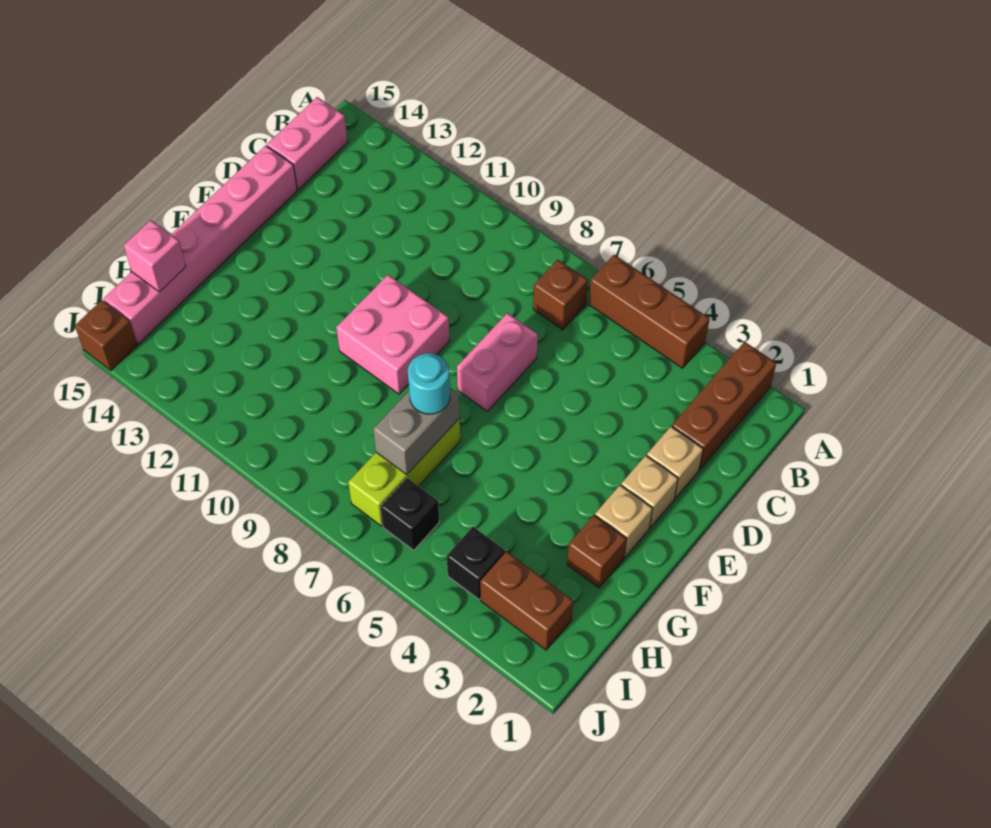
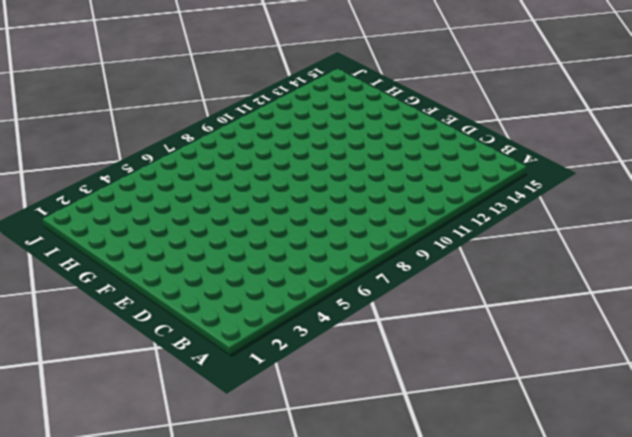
none -> brown brick A2:C2 level 1
none -> brown brick A4:A6 level 1
none -> brown brick B7 level 1

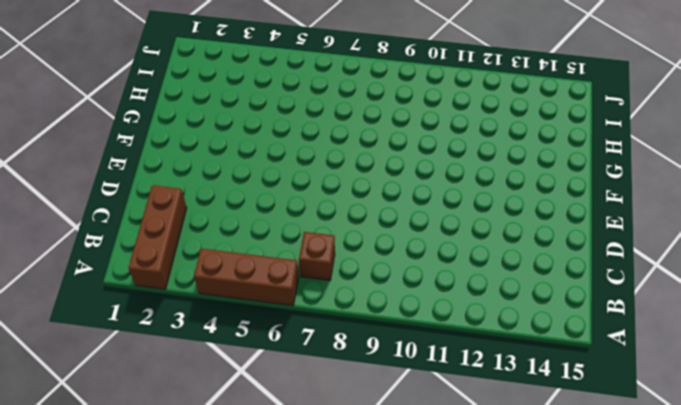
none -> pink brick B15:C15 level 1
none -> tan brick D2 level 1
none -> pink brick D7:E7 level 1

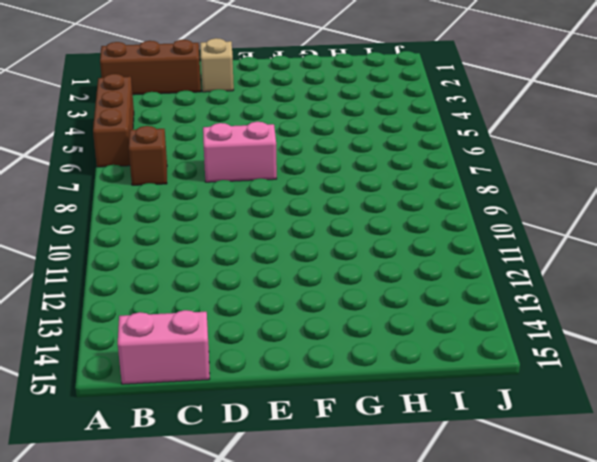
none -> pink brick D15:I15 level 1
none -> tan brick E2 level 1
none -> pink brick E9:F10 level 1

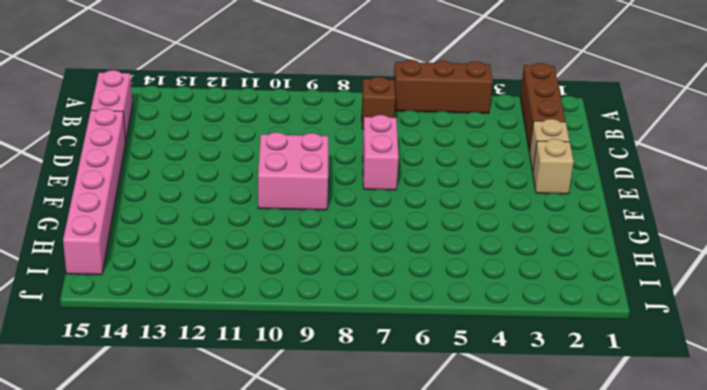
none -> tan brick F2 level 1
none -> brown brick G2 level 1
none -> lime brick G7:I7 level 1

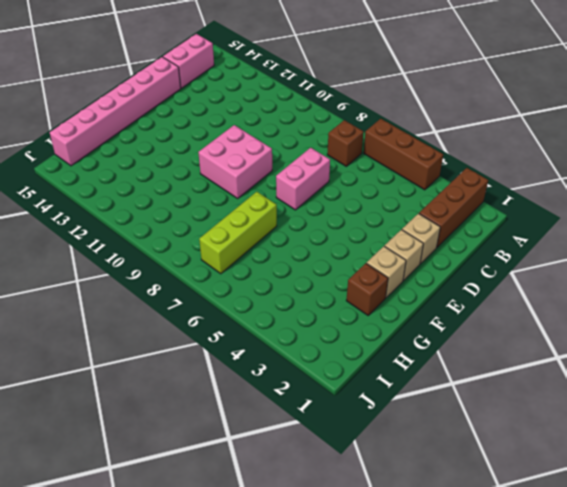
none -> brown brick I2:I3 level 1
none -> black brick I4 level 1
none -> black brick I6 level 1

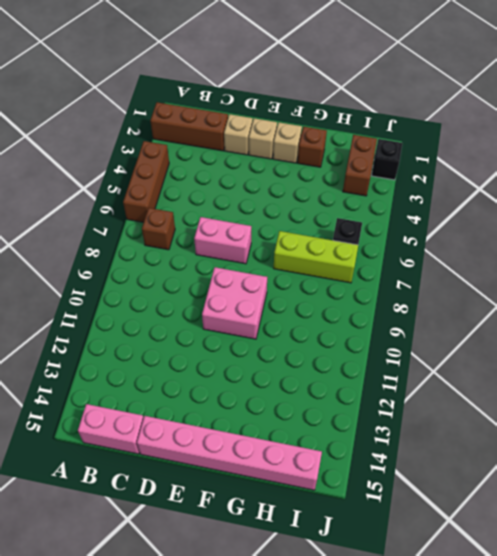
black brick J2 level 1 -> black brick I4 level 1
none -> brown brick J15 level 1
none -> grey brick G7:H7 level 2
none -> pink brick H15 level 2

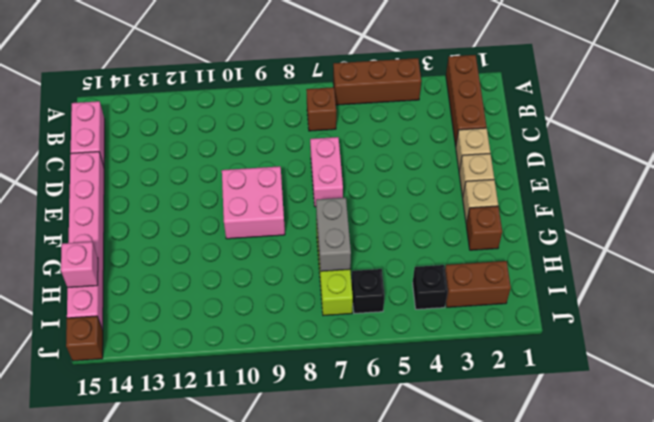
none -> cyan round brick G7 level 3

